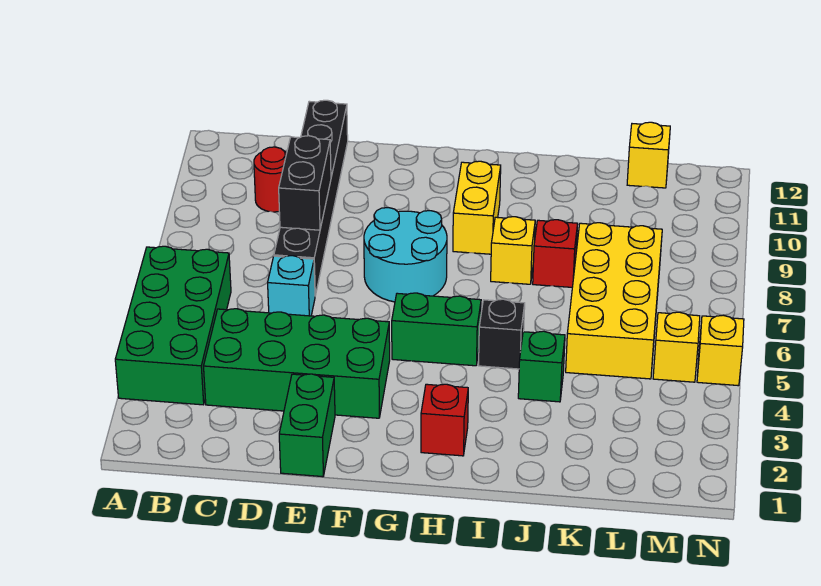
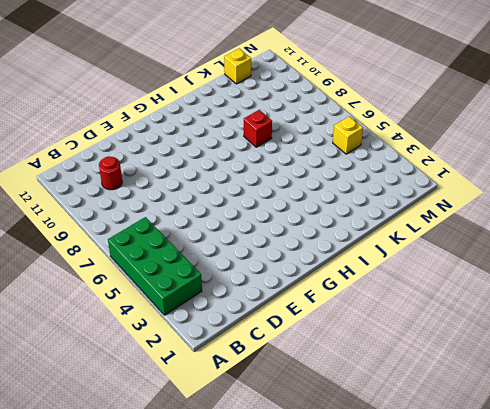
none -> green brick C3:F4 level 1
none -> cyan brick D6 level 1
none -> black brick D7:D12 level 1

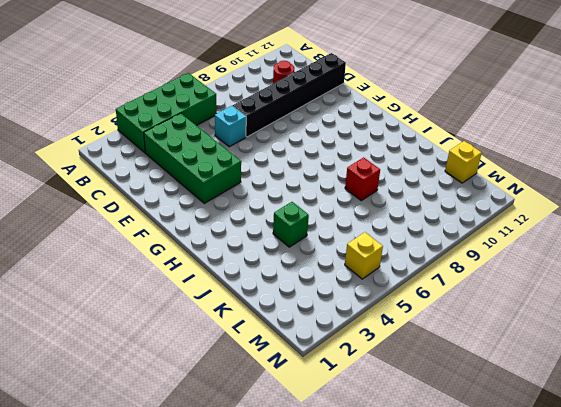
none -> green brick E1:E2 level 1
none -> cyan round brick F7:G8 level 1
none -> green brick G5:H5 level 1

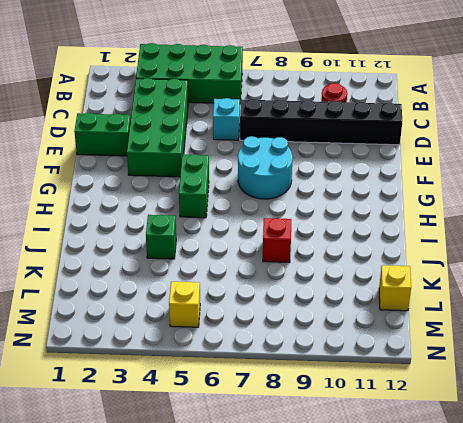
none -> red brick H2 level 1
none -> yellow brick H9:H10 level 1
none -> black brick I5 level 1

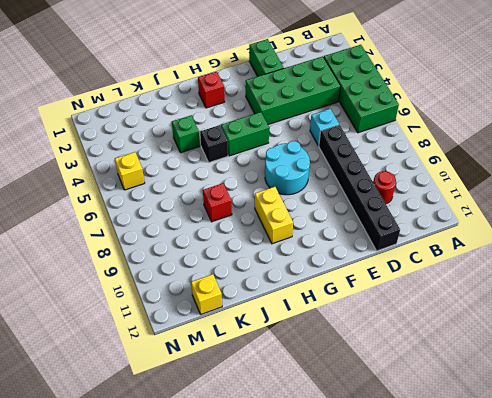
none -> yellow brick I8 level 1
none -> yellow brick K5:L8 level 1
none -> yellow brick N5 level 1

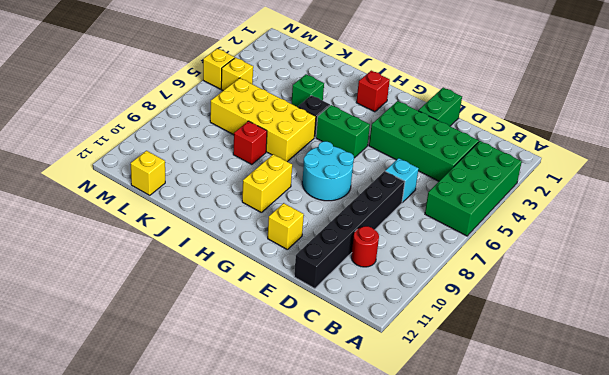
yellow brick F11 level 1 -> yellow brick I8 level 1
yellow brick I6:L7 level 1 -> yellow brick K5:L8 level 1
none -> black brick D8:D9 level 2

